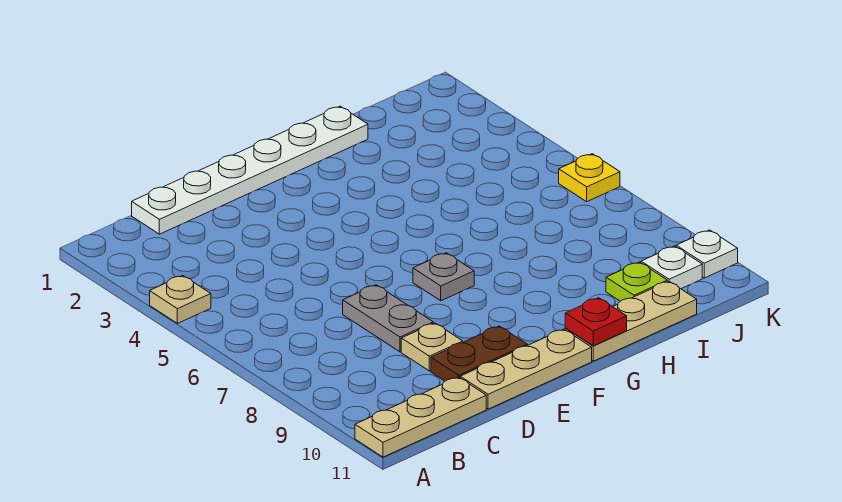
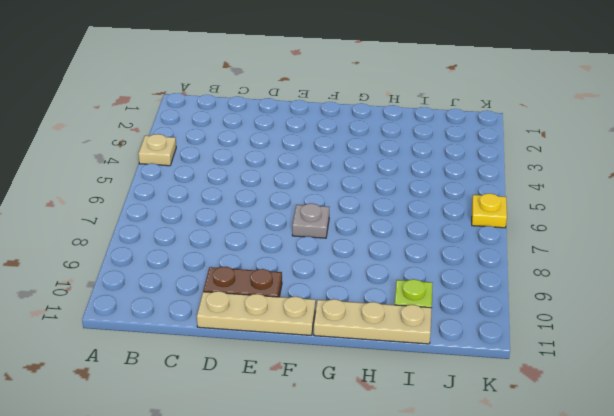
none -> tan plate A11:C11 level 1
none -> white plate C1:H1 level 1
none -> grey plate D7:D8 level 1

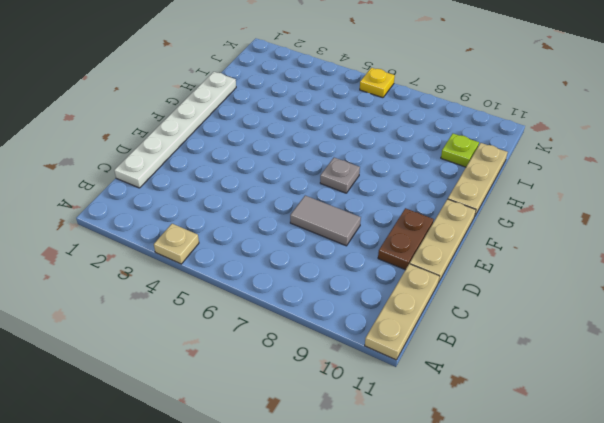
grey tile D7:D8 level 1 -> grey plate D7:D8 level 1
none -> tan plate D9 level 1
none -> white plate J10 level 1
none -> white plate K10 level 1

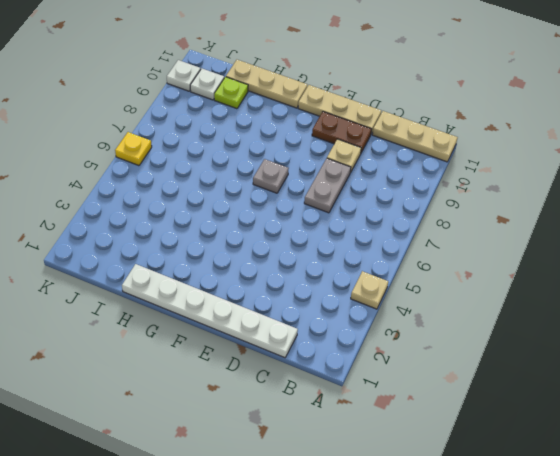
none -> red plate G11 level 2

